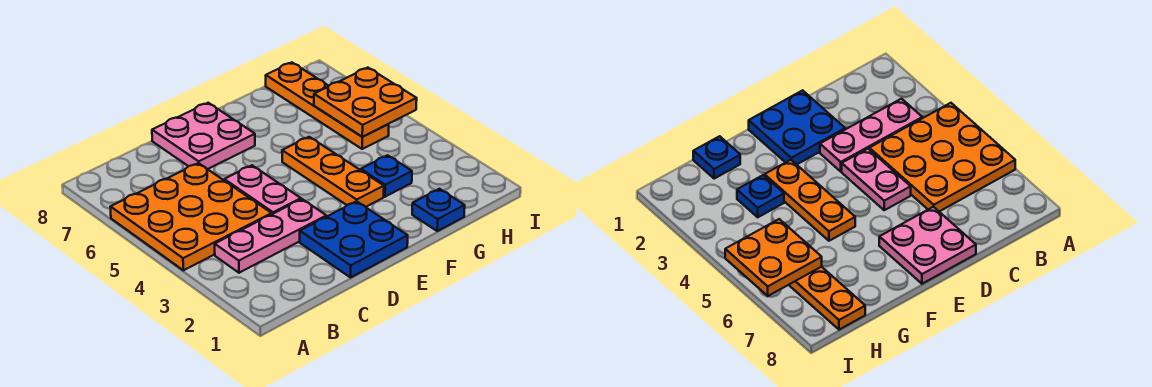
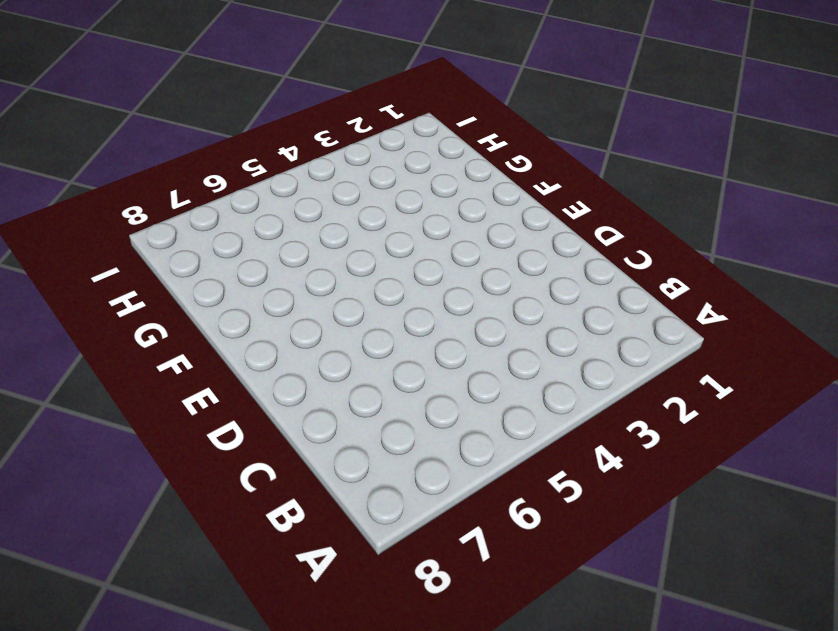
none -> orange plate A4:C6 level 1
none -> pink plate B3:D3 level 1

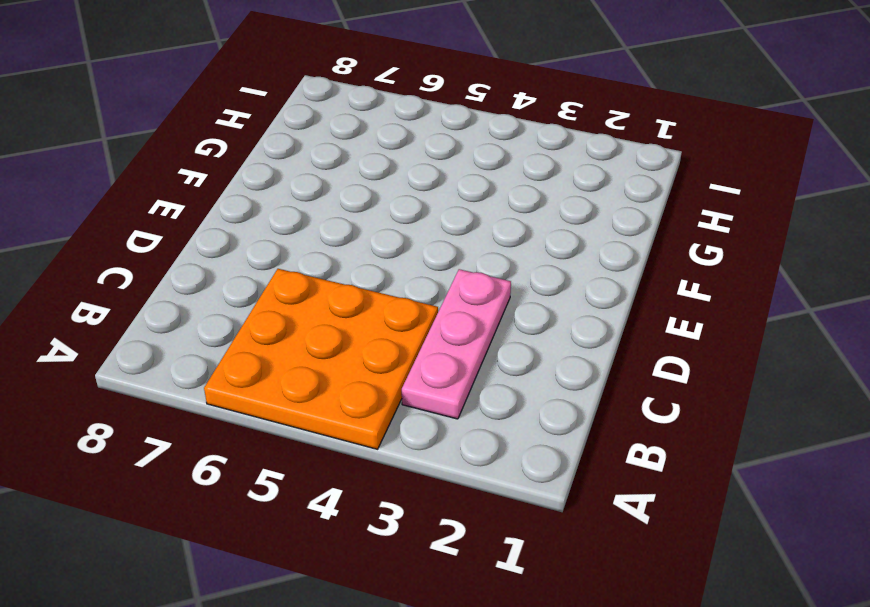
none -> blue plate D1:E2 level 1
none -> pink plate D4:D5 level 1

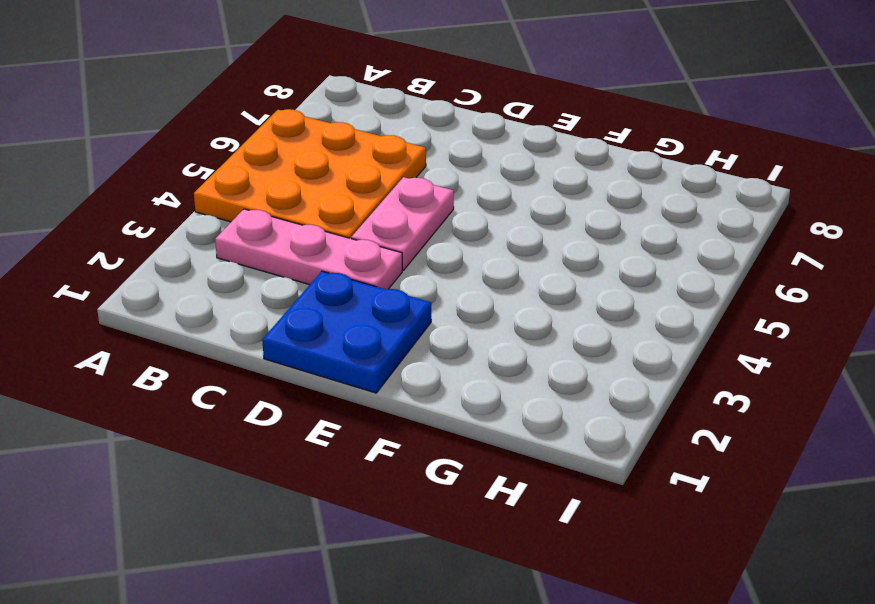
none -> pink plate D7:E8 level 1
none -> orange plate F3:F5 level 1

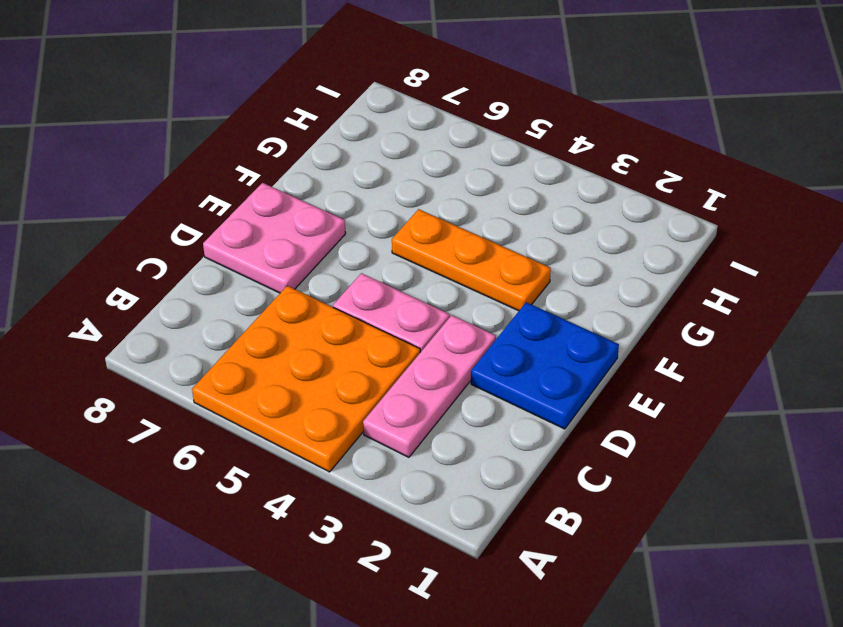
none -> blue plate G1 level 1
none -> blue plate G3 level 1

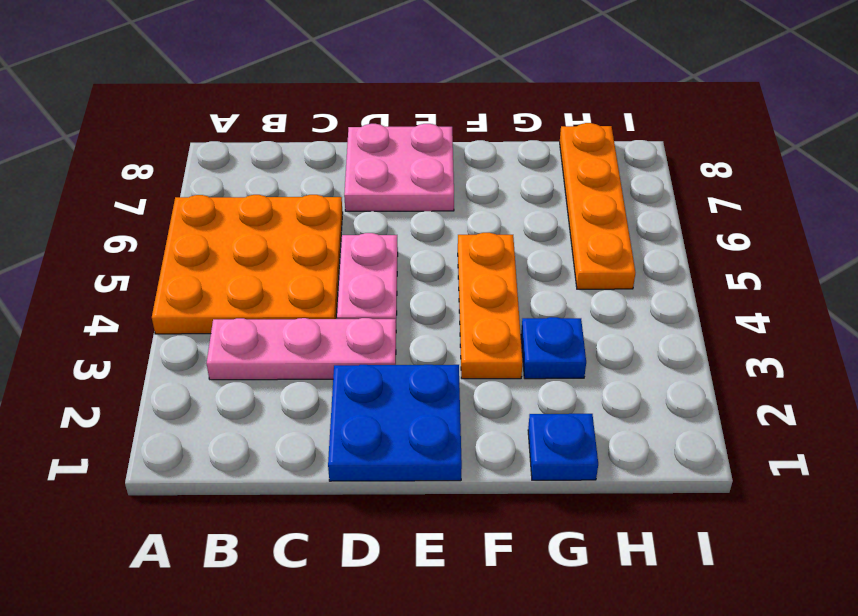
none -> orange plate H5:I6 level 2

